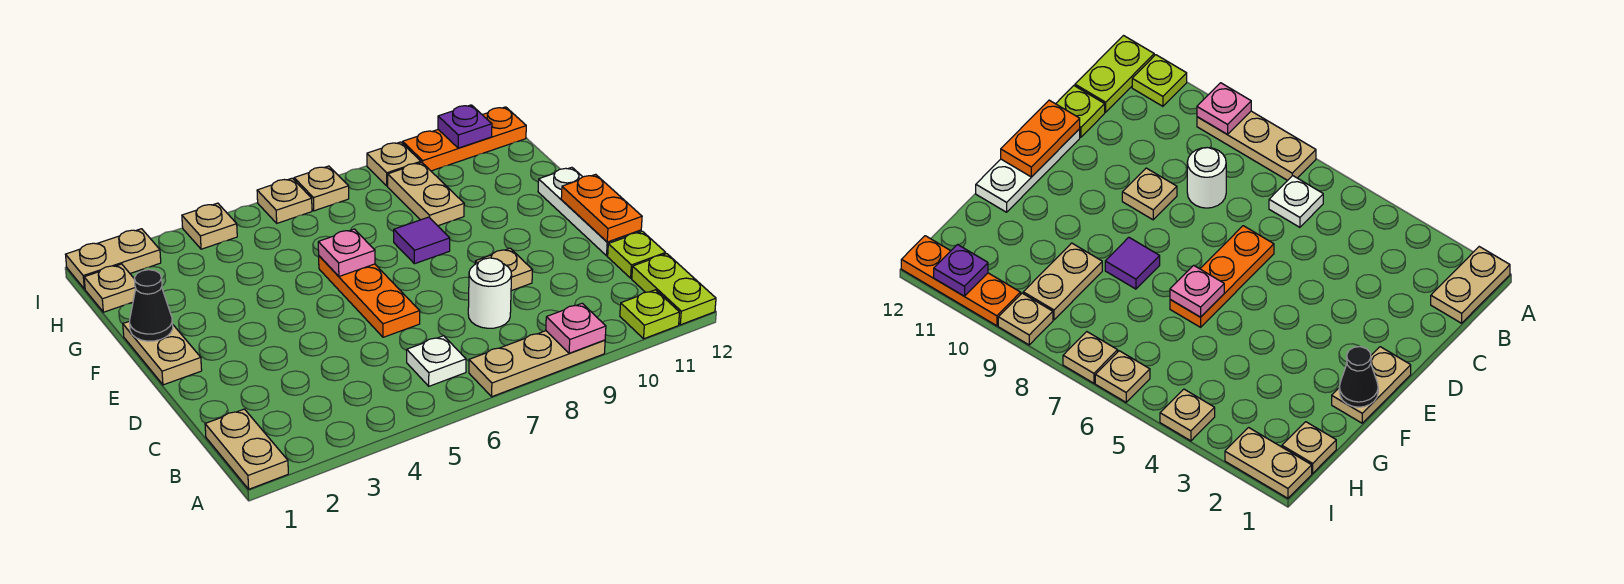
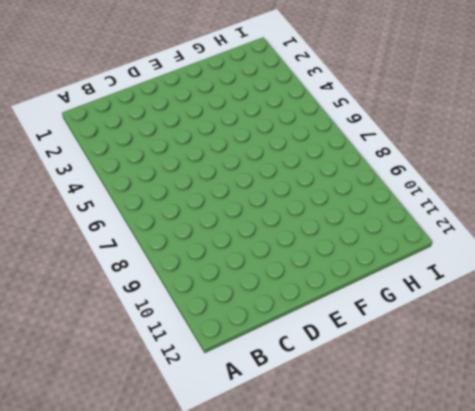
none -> tan plate A1:B1 level 1
none -> tan plate A7:A9 level 1
none -> lime plate A11 level 1

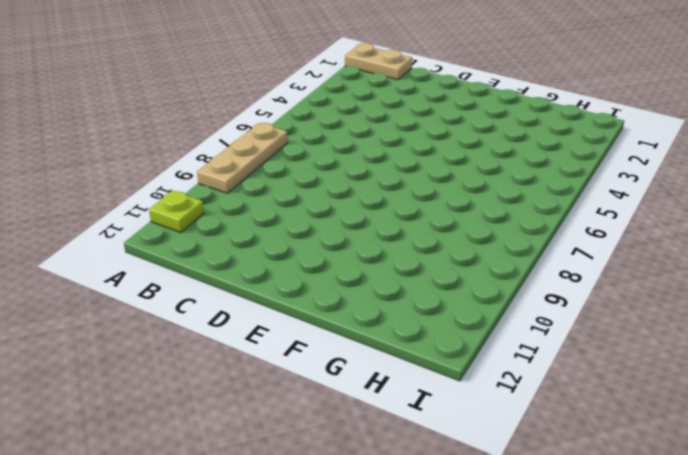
none -> lime plate A12:B12 level 1
none -> white plate B6 level 1
none -> white round brick C8 level 1

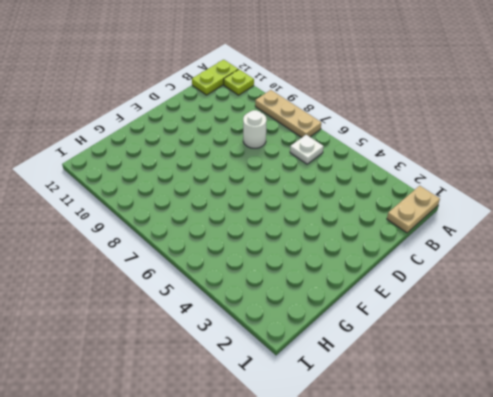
none -> lime plate C12 level 1
none -> orange plate D6:F6 level 1
none -> tan plate D9 level 1

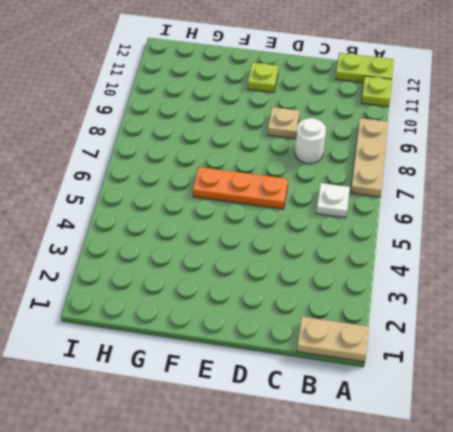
lime plate E11 level 1 -> lime plate C12 level 1
none -> white plate D12:F12 level 1
none -> tan plate E1:F1 level 1
none -> purple tile F8 level 1

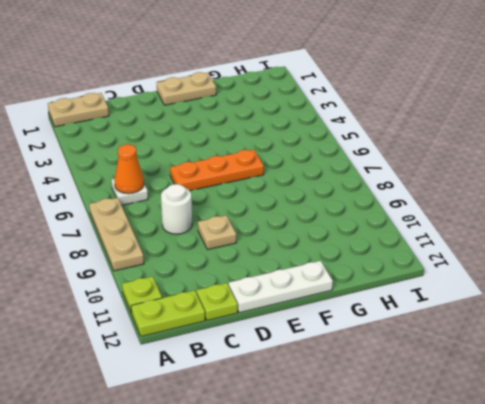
orange cone B6 level 2 -> none
none -> purple tile F8 level 1
none -> tan plate G9:H9 level 1
none -> tan plate H1 level 1

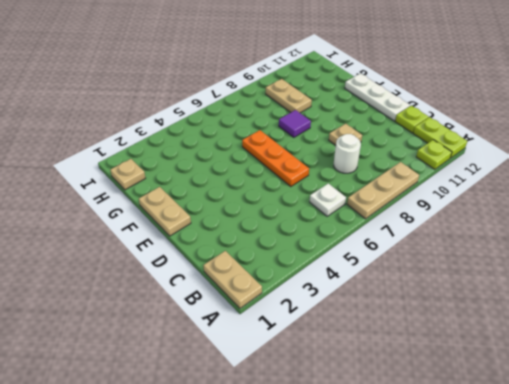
none -> tan plate I1:I2 level 1
none -> tan plate I4 level 1
none -> tan plate I6 level 1

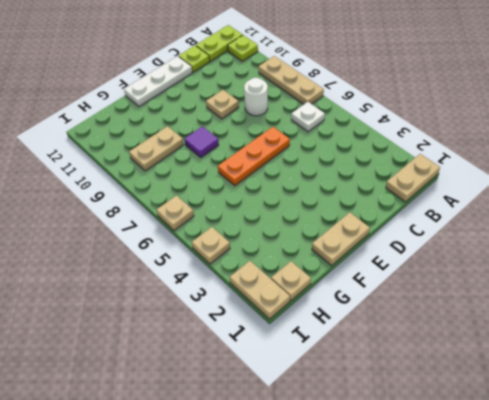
none -> tan plate I7 level 1
none -> tan plate I9 level 1
none -> orange plate I10:I12 level 1

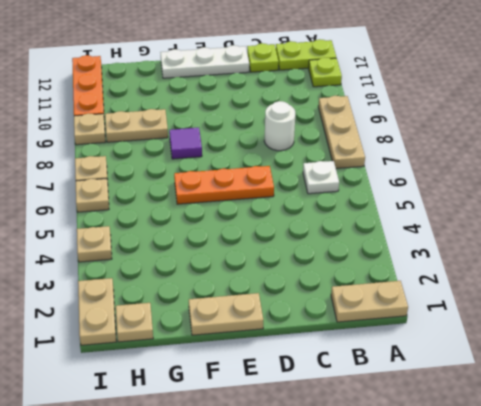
none -> tan plate D9 level 1
none -> pink plate A9 level 2
none -> orange plate D12:E12 level 2

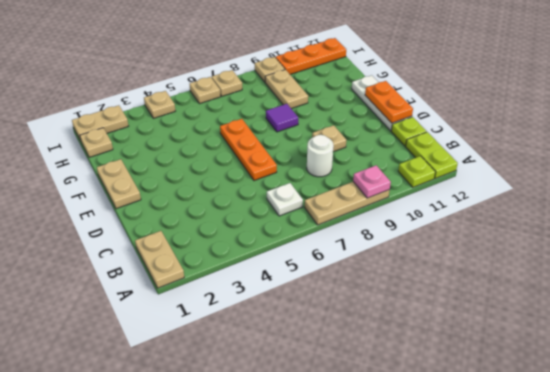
none -> black cone F1 level 2
none -> pink plate F6 level 2
none -> purple plate I11 level 2

